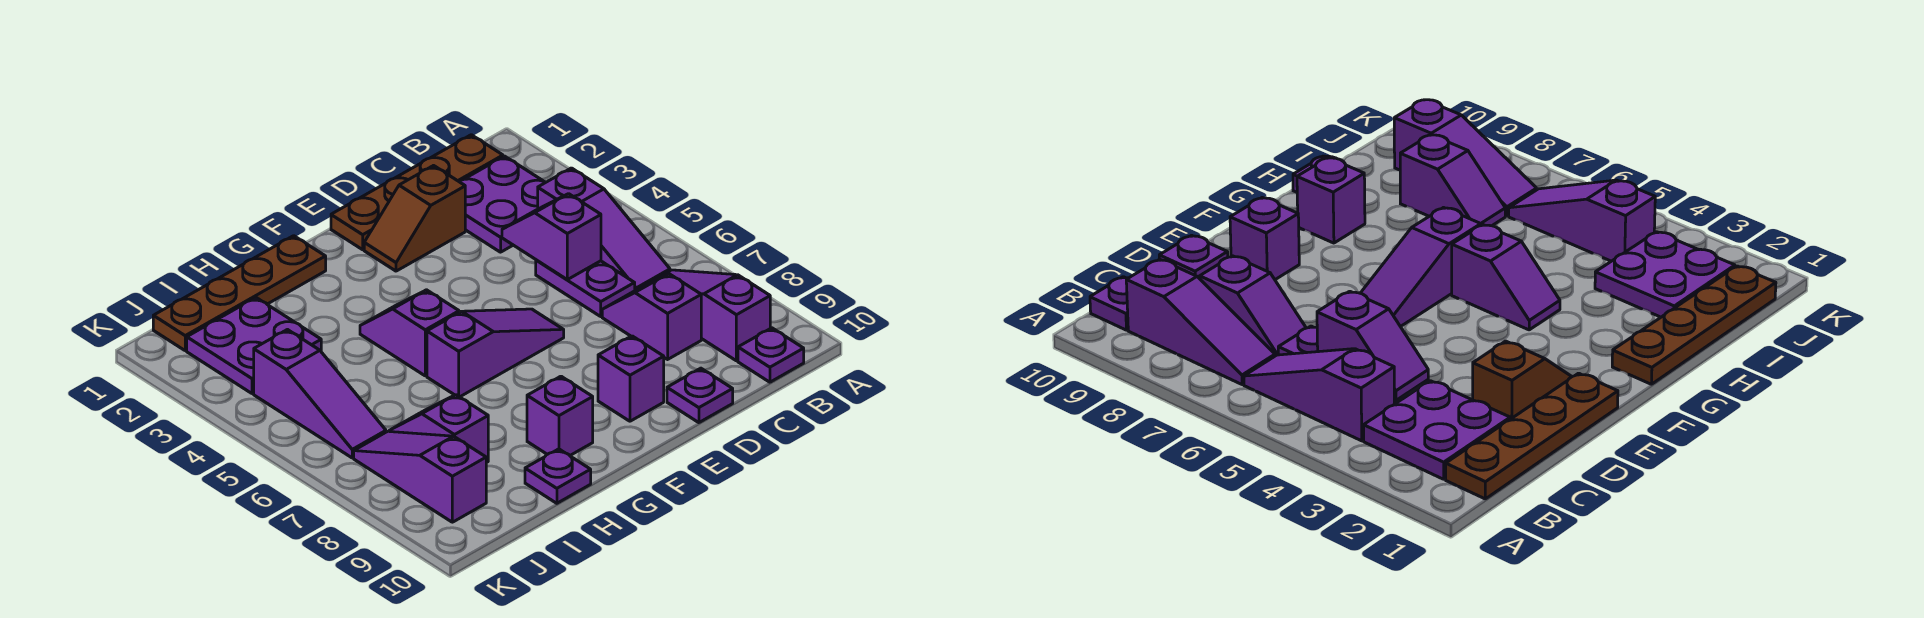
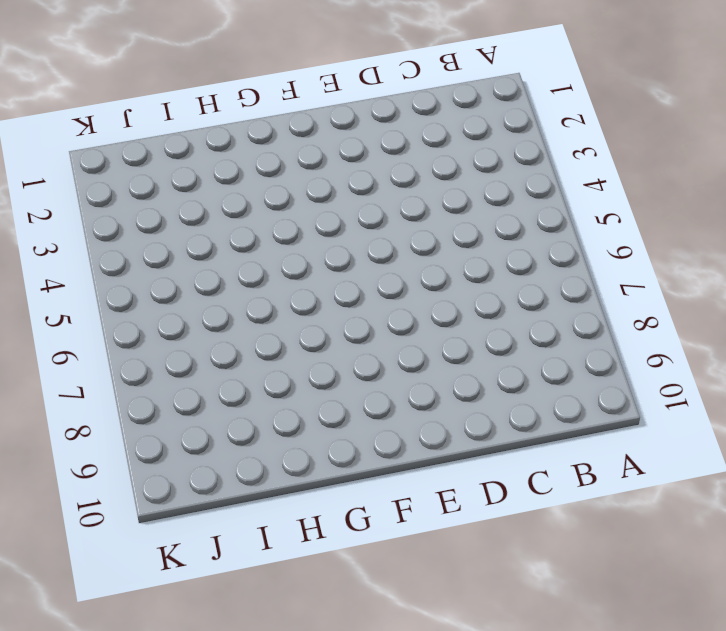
none -> brown plate B1:E1 level 1
none -> purple plate B2:C3 level 1
none -> purple slope B4:B6 level 1 top 4

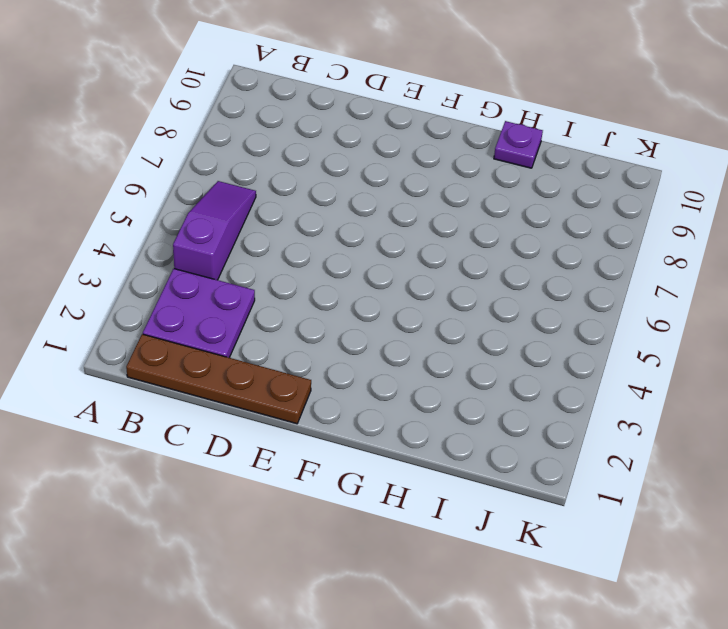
none -> purple slope B7:B9 level 1 top 9
none -> purple plate B10 level 1
none -> purple plate C5:C6 level 1

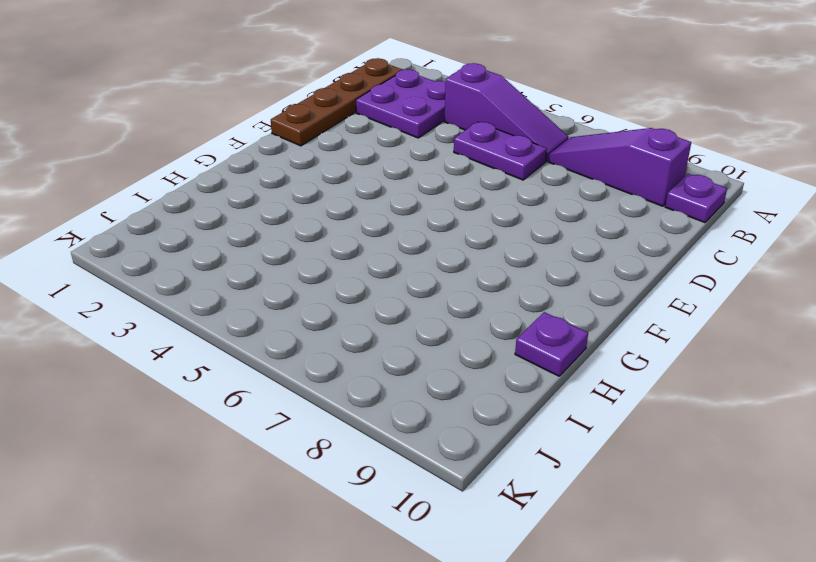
none -> purple slope C7:C8 level 1 top 8
none -> brown slope D2:E2 level 1 top D
none -> purple plate D10 level 1

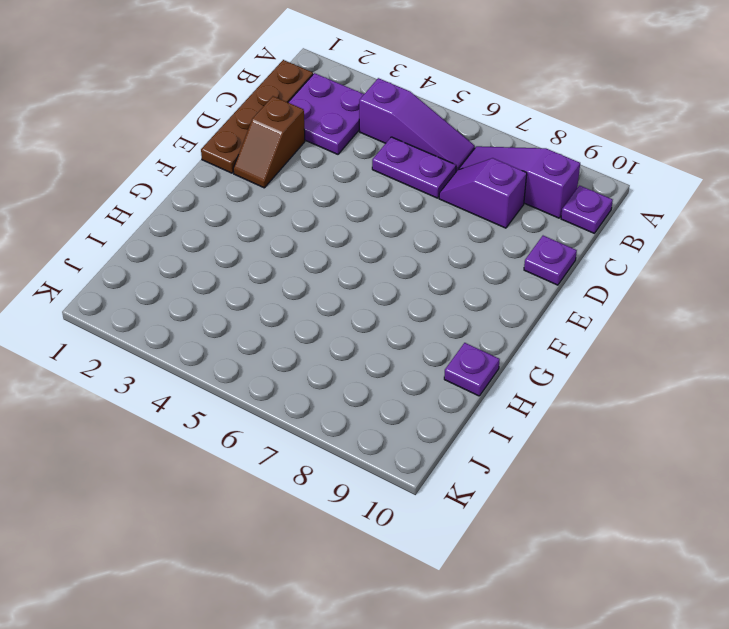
none -> purple slope E6:G6 level 1 top G
none -> purple brick E9 level 1
none -> brown plate G1:J1 level 1

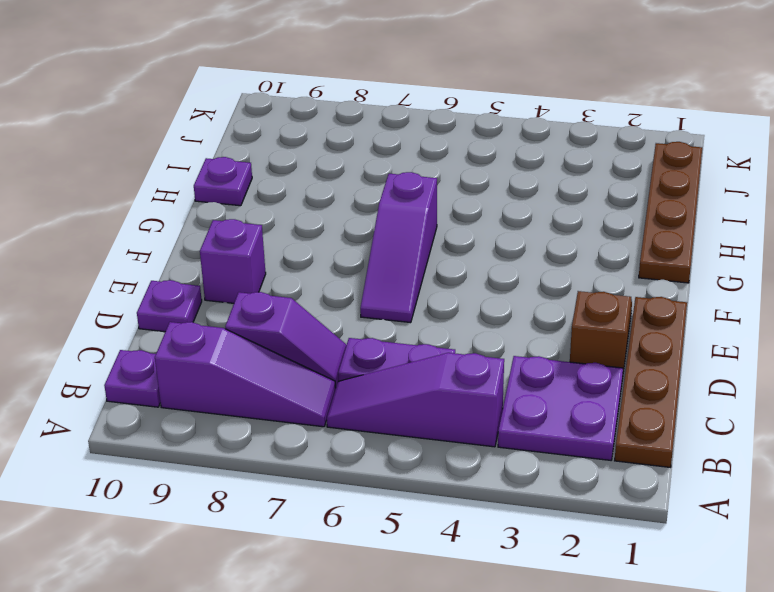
none -> purple slope G4:G5 level 1 top 5
none -> purple brick G9 level 1
none -> purple plate I2:J3 level 1

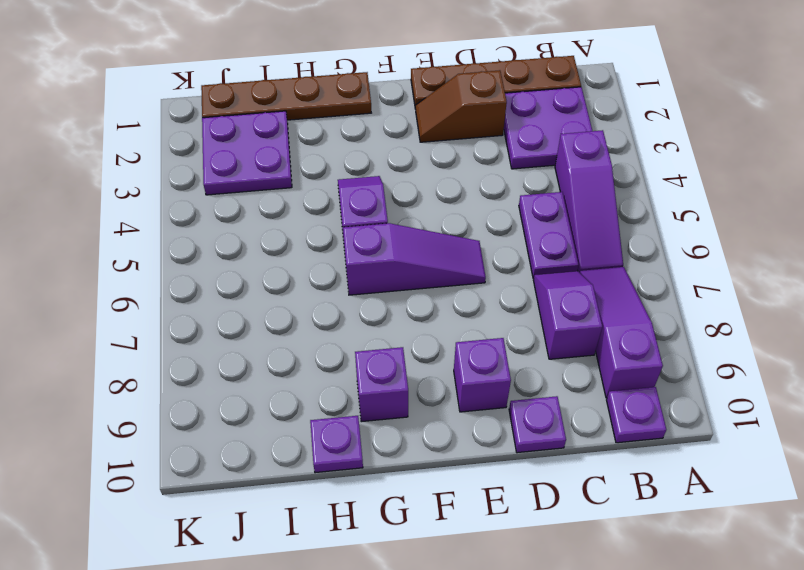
none -> purple slope I7:I8 level 1 top 8
none -> purple slope J4:J6 level 1 top 4
none -> purple slope J7:J9 level 1 top 9

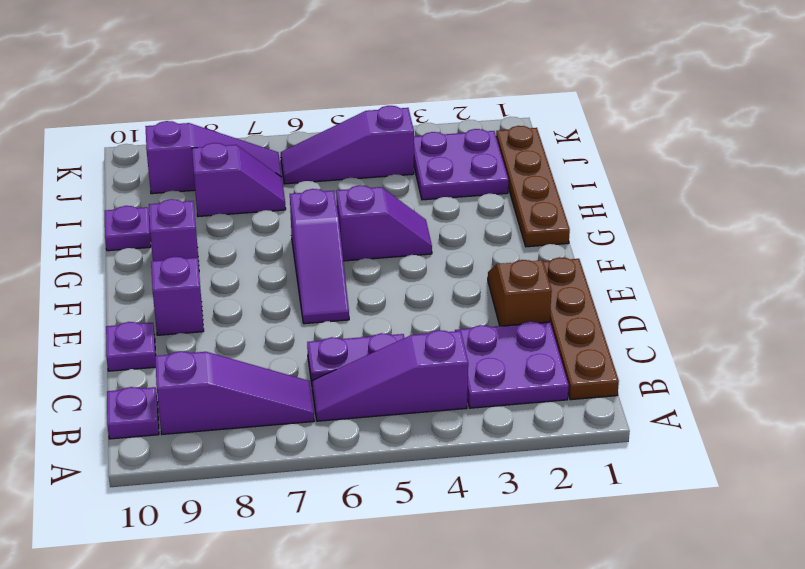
none -> purple slope C7:C8 level 1 top 8
none -> purple slope C4:C5 level 2 top 5

